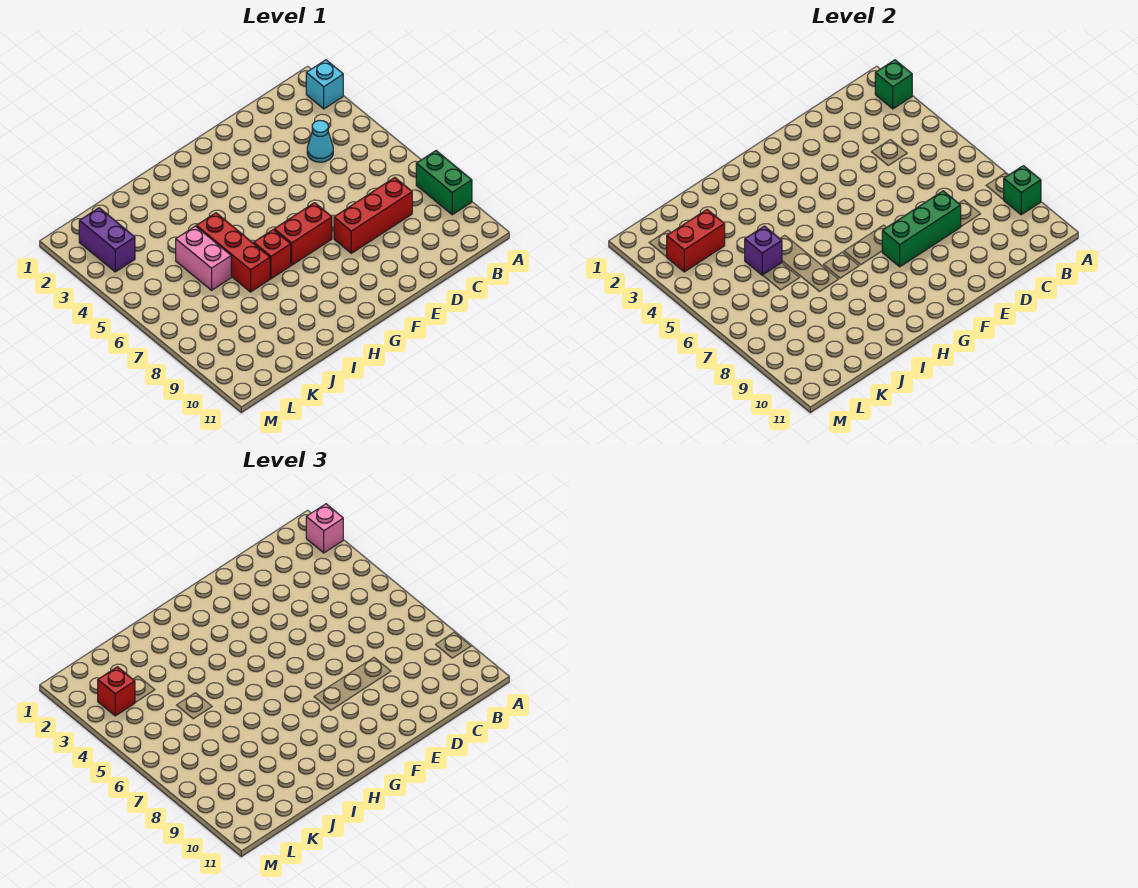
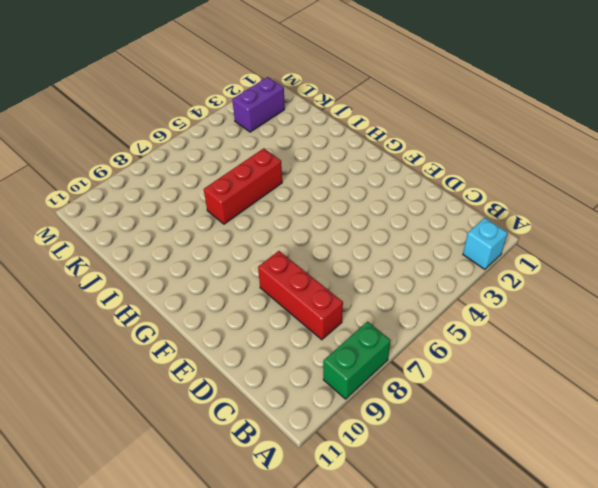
none -> cyan cone C4 level 1
none -> red brick F7:G7 level 1
none -> red brick H7 level 1

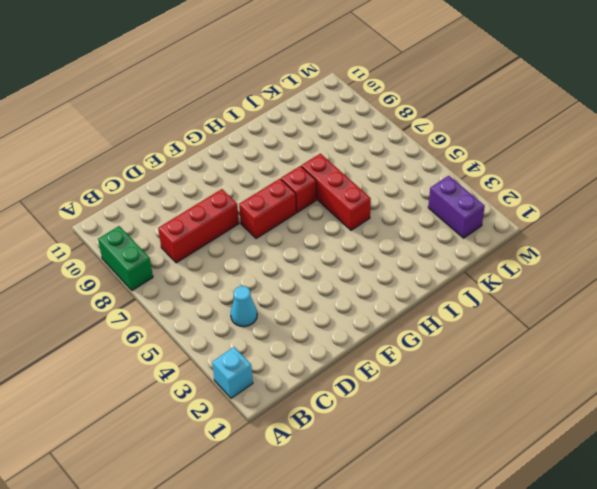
none -> pink brick J5:J6 level 1
none -> green brick A2 level 2
none -> green brick A9 level 2

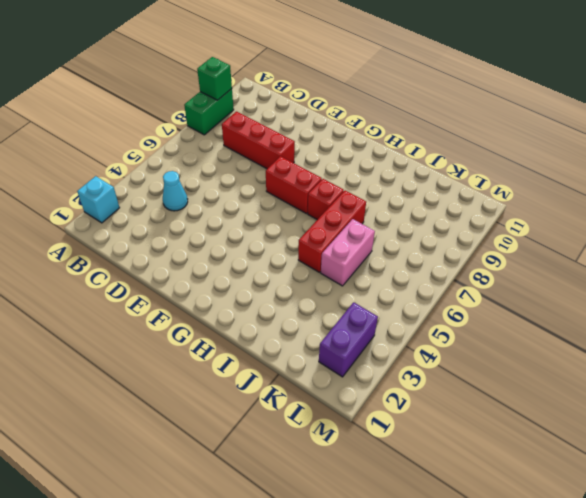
none -> green brick A2 level 2
none -> green brick D8:F8 level 2
none -> purple brick J5 level 2

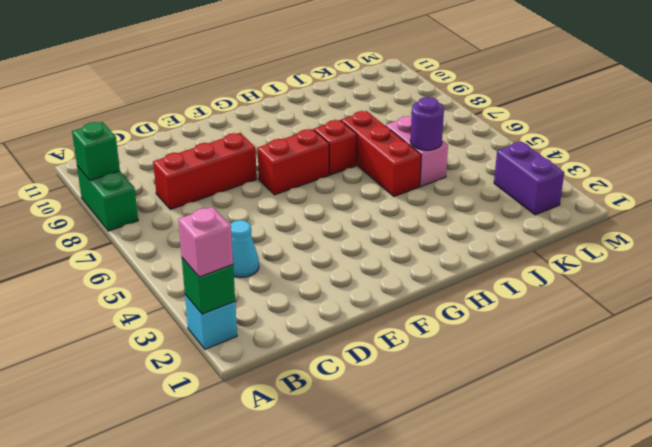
purple round brick J5 level 2 -> purple brick J5 level 2
none -> green brick D8:F8 level 2
none -> red brick K3:L3 level 2
none -> red brick L3 level 3

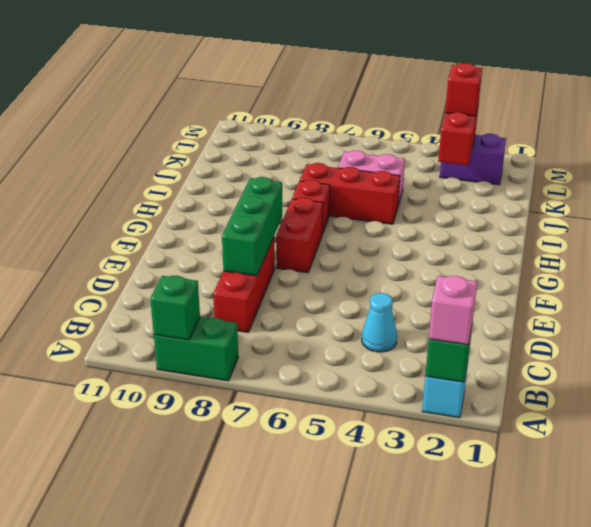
none -> purple brick J5 level 2

